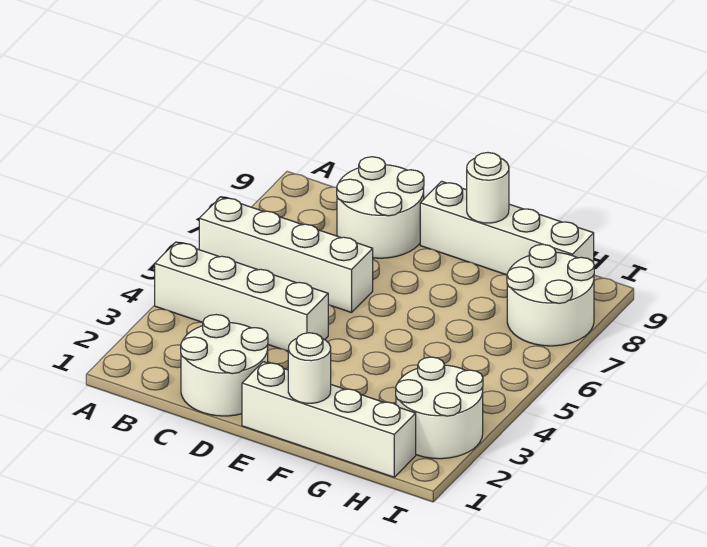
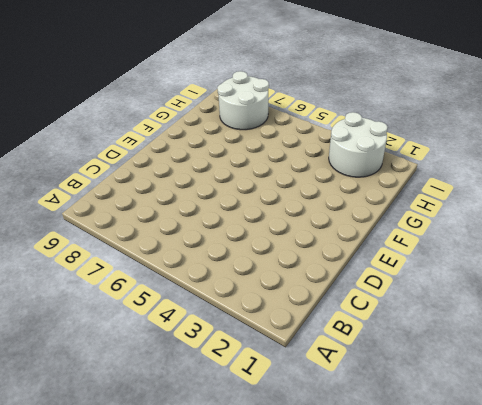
none -> white brick A4:D4 level 1
none -> white brick A6:D6 level 1

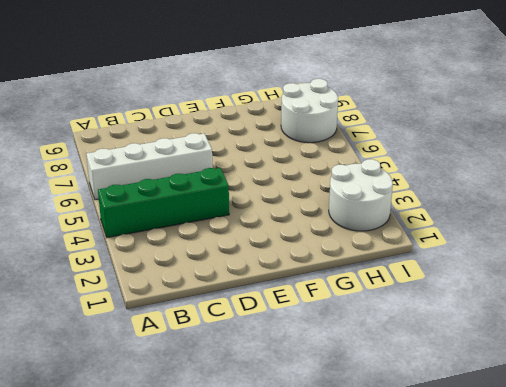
green brick A4:D4 level 1 -> white brick A4:D4 level 1
none -> white round brick C1:D2 level 1
none -> white round brick C8:D9 level 1

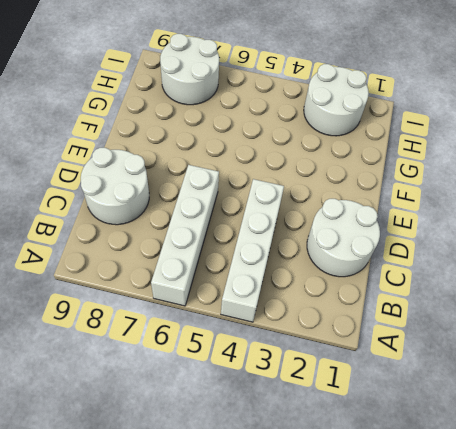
none -> white brick E1:H1 level 1
none -> white brick E9:H9 level 1

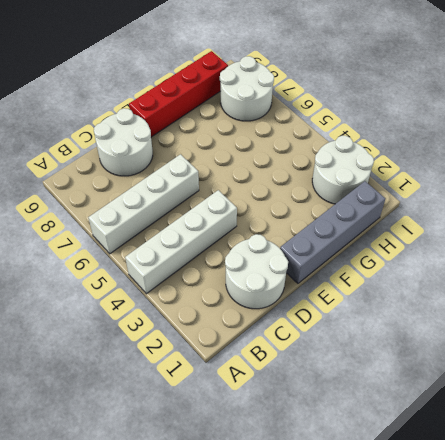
grey brick E1:H1 level 1 -> white brick E1:H1 level 1
red brick E9:H9 level 1 -> white brick E9:H9 level 1
none -> white round brick F1 level 2
none -> white round brick F9 level 2

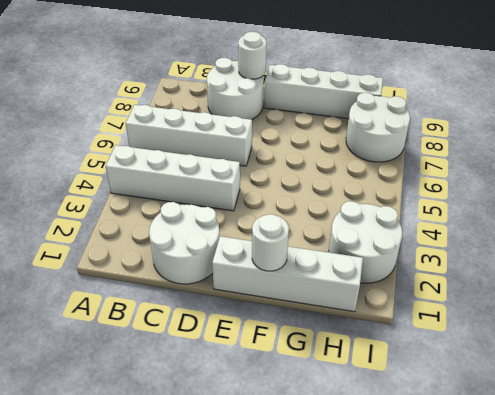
white round brick D9 level 2 -> white round brick F9 level 2

